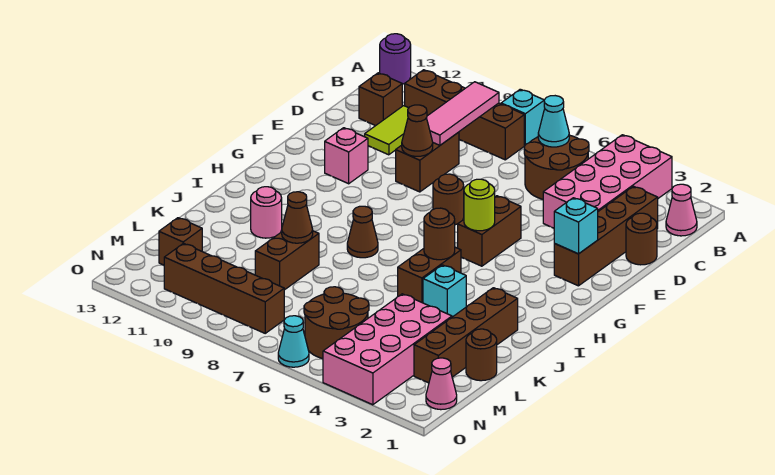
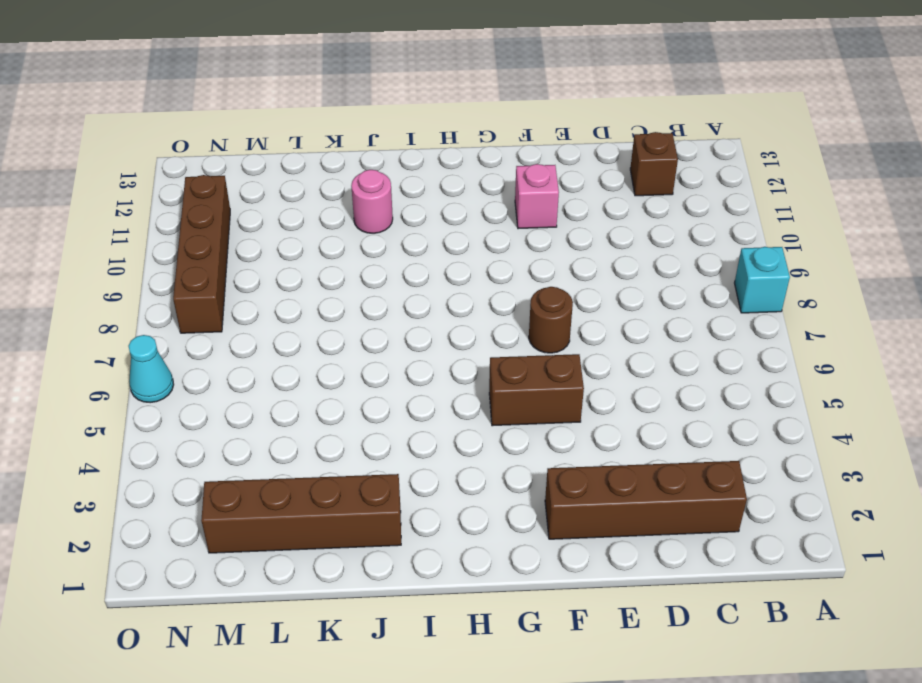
none -> pink brick A3:D4 level 1
none -> purple round brick A13 level 1
none -> pink cone B1 level 1
none -> brown round brick B5:C6 level 1

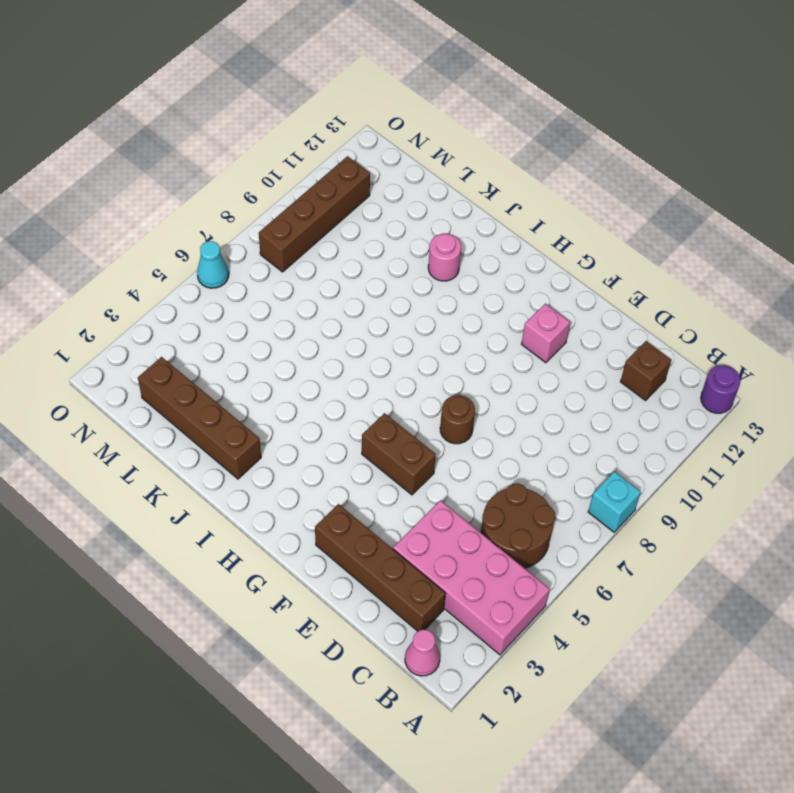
none -> brown brick B8:B11 level 1
none -> lime tile C11:D11 level 1
none -> brown round brick D1 level 1
none -> brown brick D9:E9 level 1

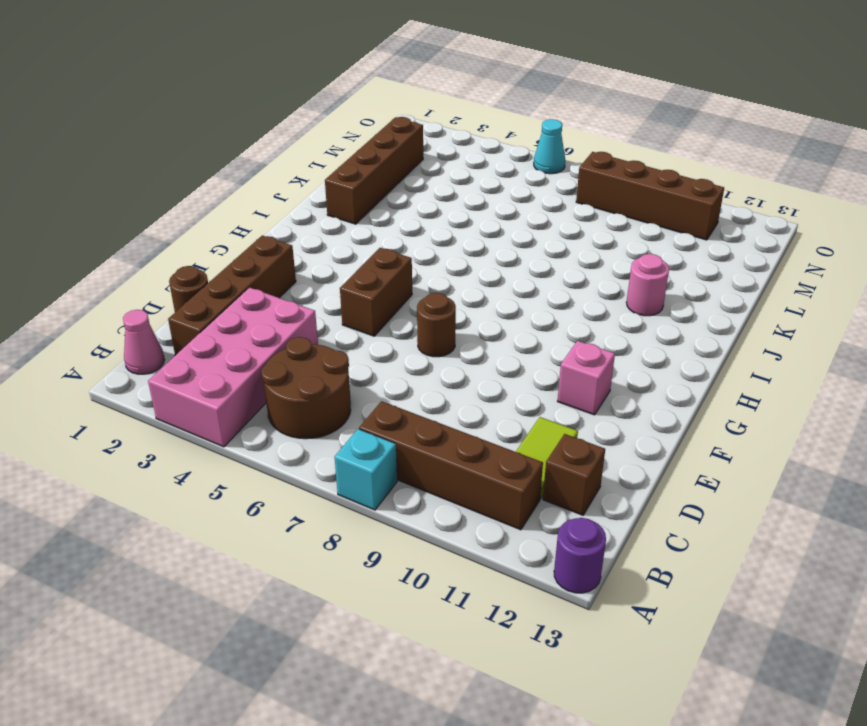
none -> brown brick D9:E9 level 1
none -> brown brick I5:J5 level 1
none -> brown cone I8 level 1
none -> cyan brick J4 level 1

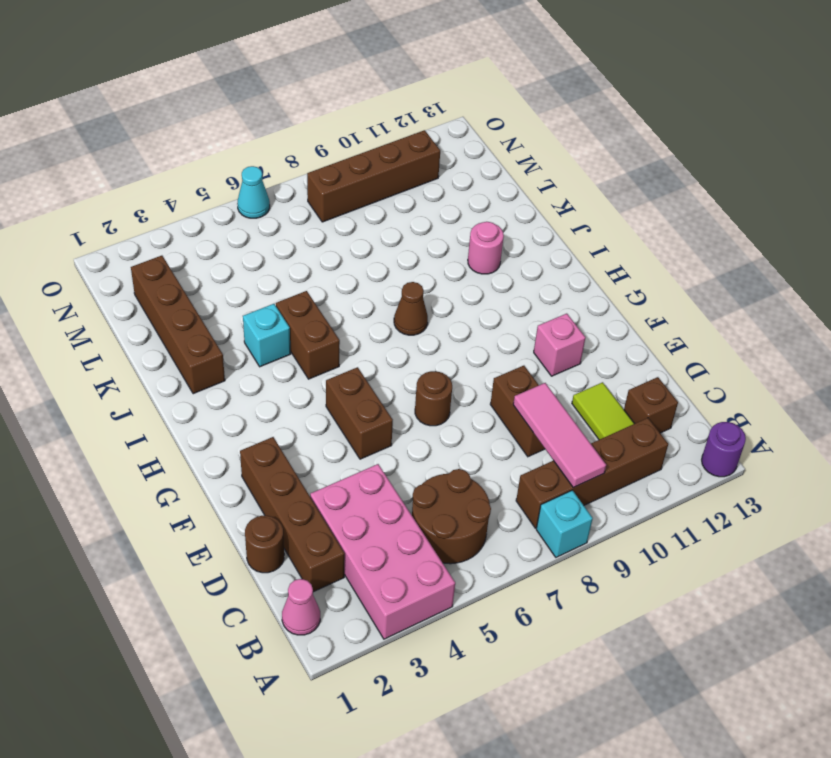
none -> brown brick K9:L9 level 1
none -> brown round brick L1 level 1
none -> pink brick L3:O4 level 1
none -> brown round brick M5:N6 level 1

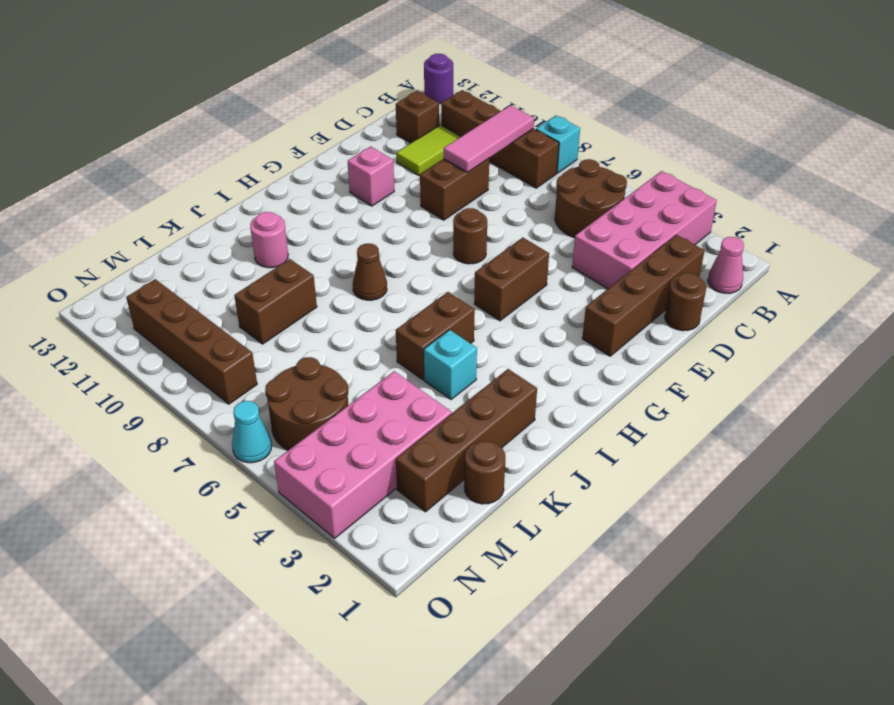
none -> brown brick M12 level 1
none -> pink cone N1 level 1
none -> cyan cone B6 level 2
none -> brown cone E9 level 2

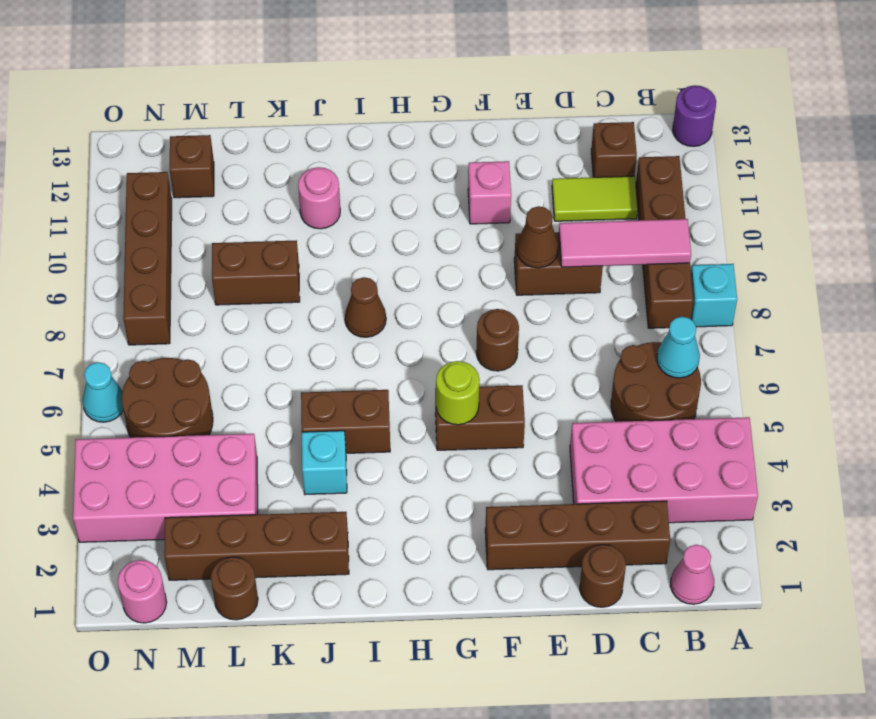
pink round brick N1 level 1 -> pink cone N1 level 1
none -> cyan brick F2 level 2
none -> brown round brick I5 level 2
none -> brown cone K9 level 2

